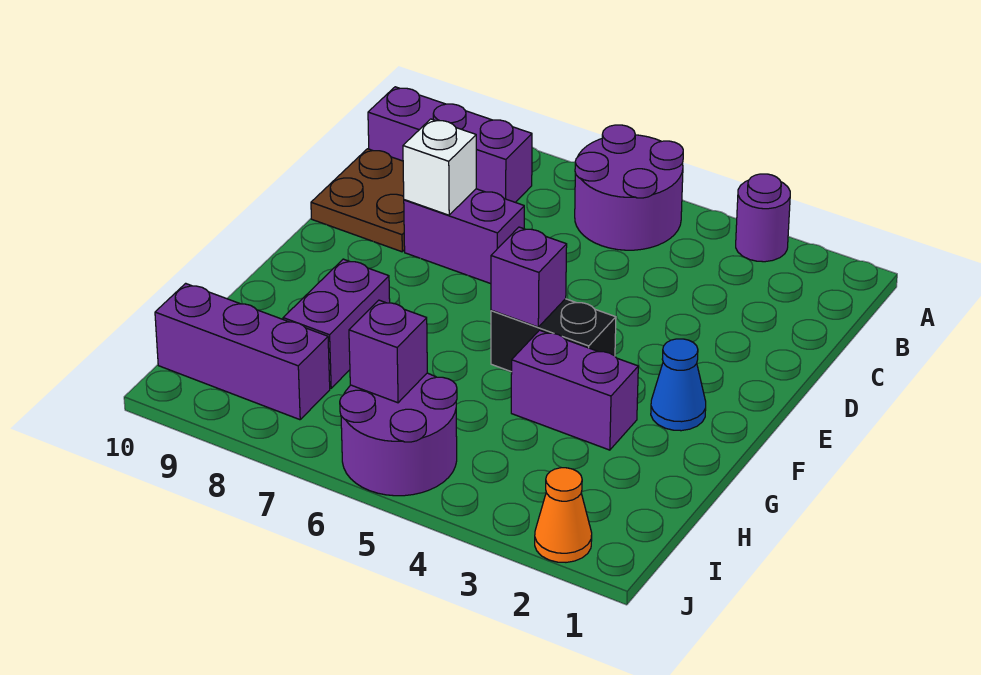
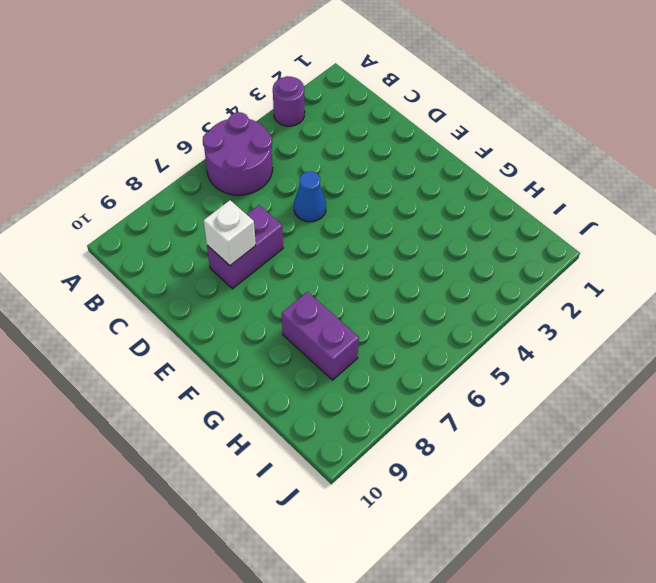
blue cone D5 level 1 -> blue cone F2 level 1
none -> purple brick B8:B10 level 1
none -> brown plate C9:D10 level 1
none -> black brick F4:F5 level 1

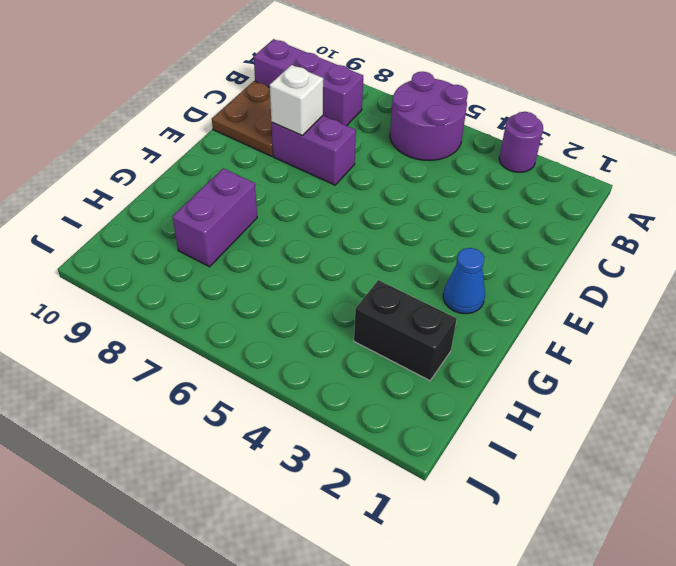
black brick H2:H3 level 1 -> black brick F4:F5 level 1
none -> purple brick G3:G4 level 1
none -> purple round brick I5:J6 level 1
none -> purple brick I8:I10 level 1

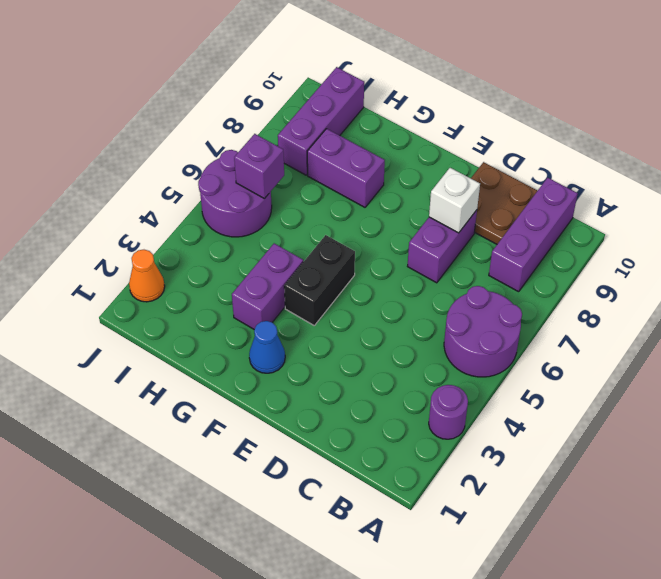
none -> purple brick F5 level 2

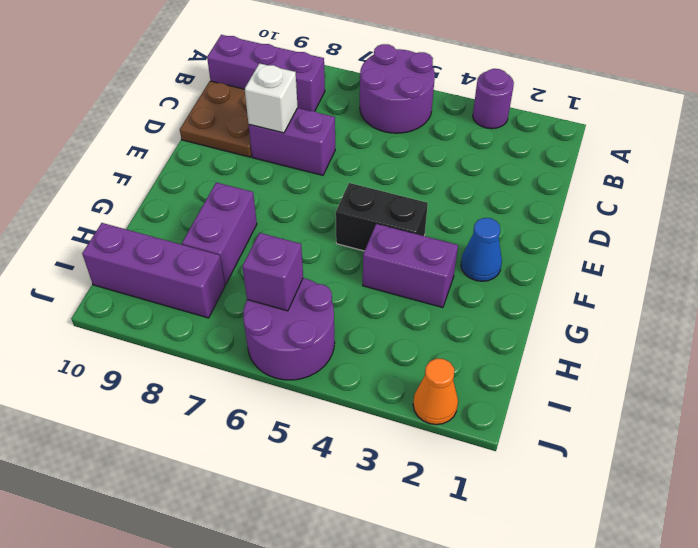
none -> purple brick F5 level 2

